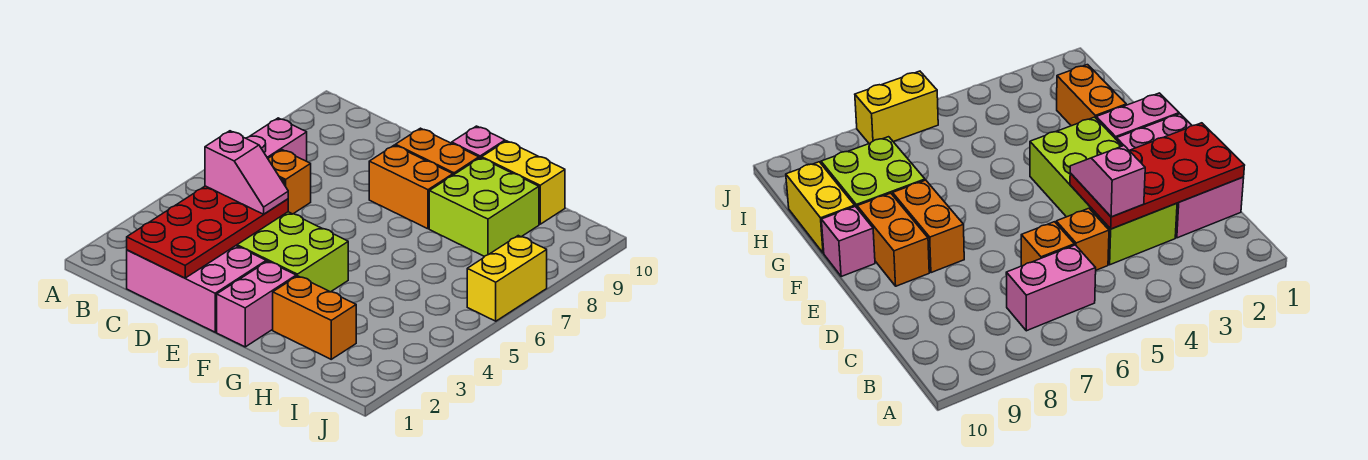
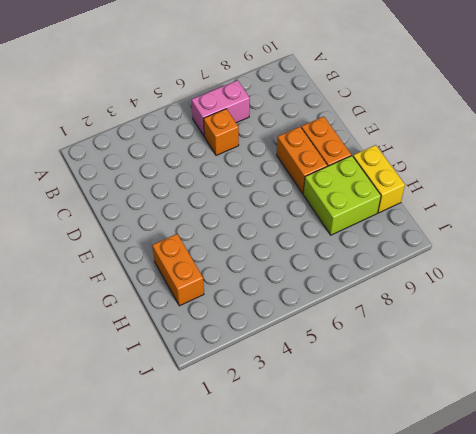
none -> pink brick C1:E2 level 1
none -> lime brick C3:F4 level 1
none -> orange brick C5 level 1

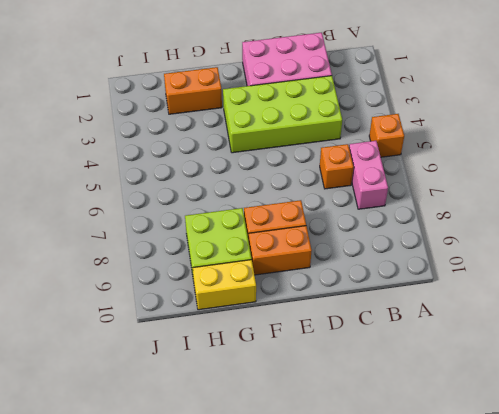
orange brick A5 level 1 -> orange brick C5 level 1
none -> pink brick F1:F2 level 1
none -> pink brick F10 level 1
none -> yellow brick J6:J7 level 1

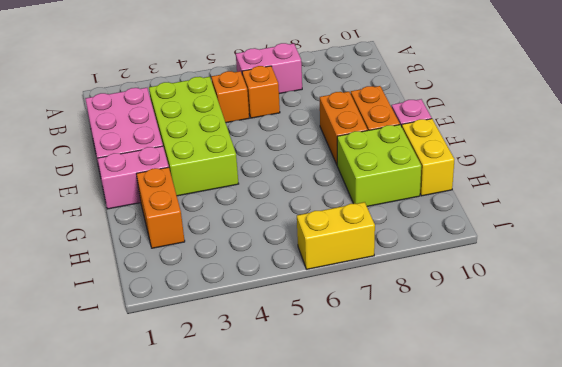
none -> red plate C1:D4 level 2
none -> pink slope C4:D4 level 3 top C

